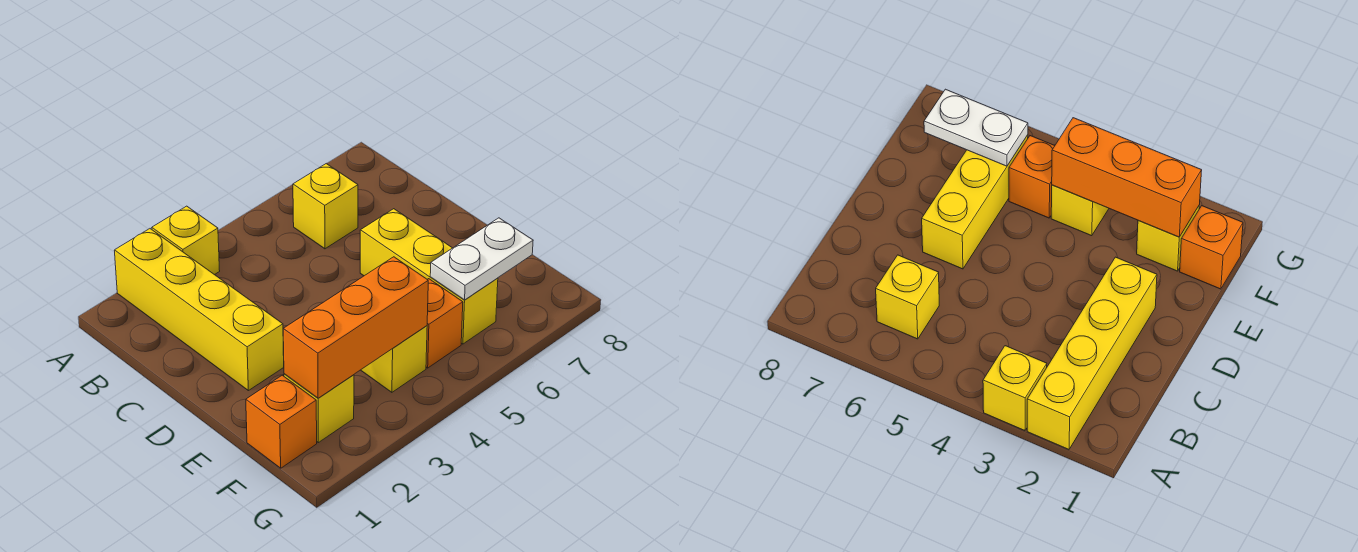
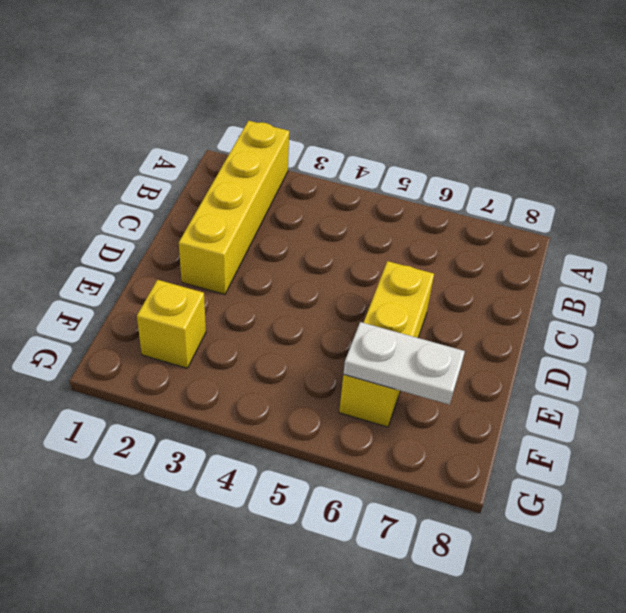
none -> yellow brick A3 level 1
none -> yellow brick B6 level 1

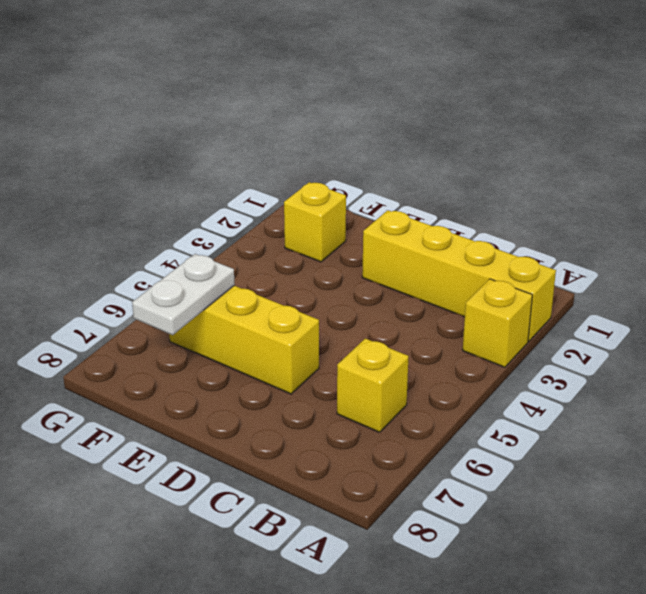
none -> orange brick F1 level 1
none -> yellow brick F4 level 1

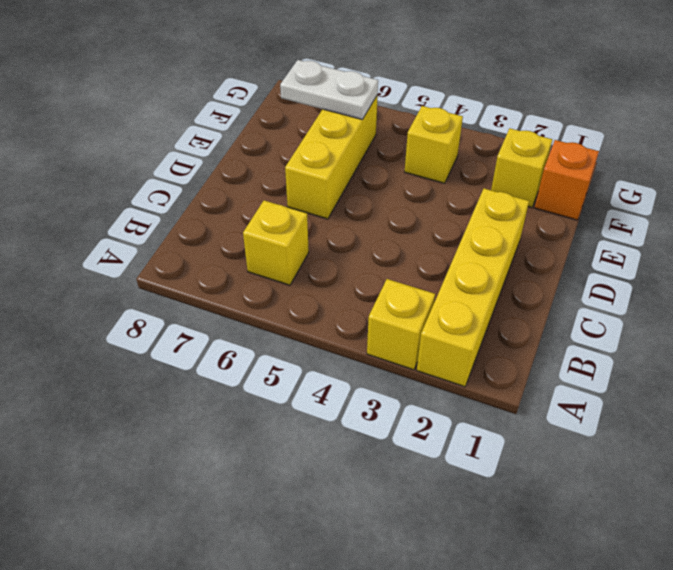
none -> orange brick F5 level 1
none -> orange brick F2:F4 level 2

